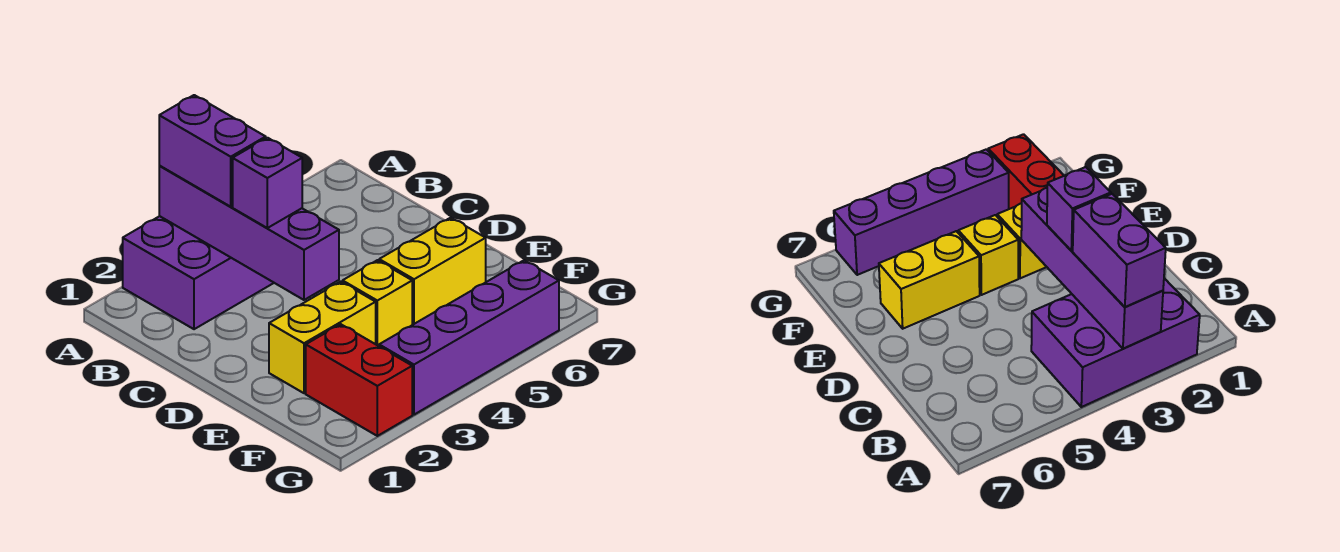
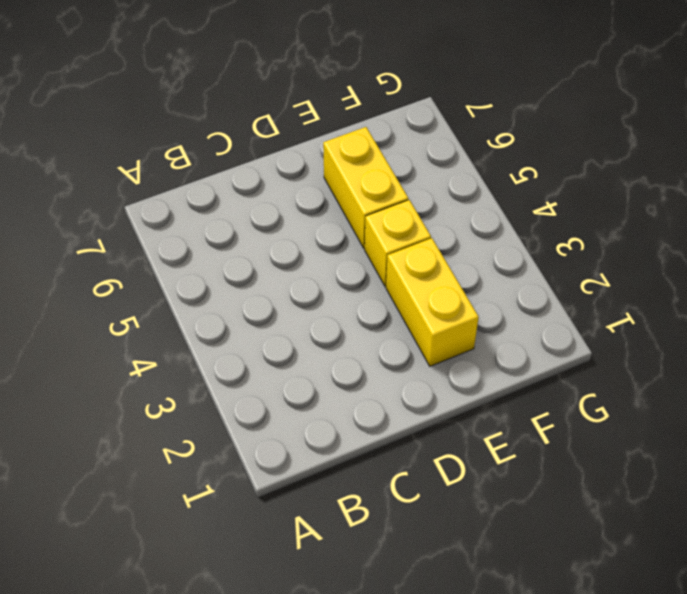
none -> purple brick A2:B4 level 1
none -> red brick F2:G2 level 1

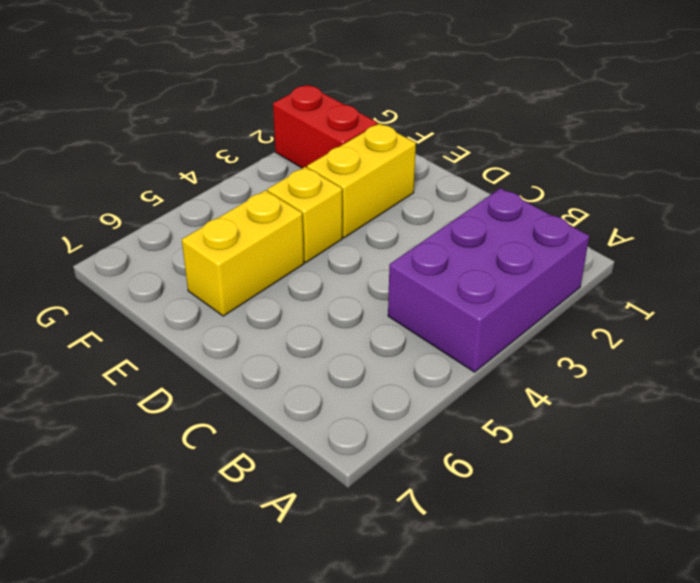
none -> purple brick G3:G6 level 1
none -> purple brick A3:D3 level 2

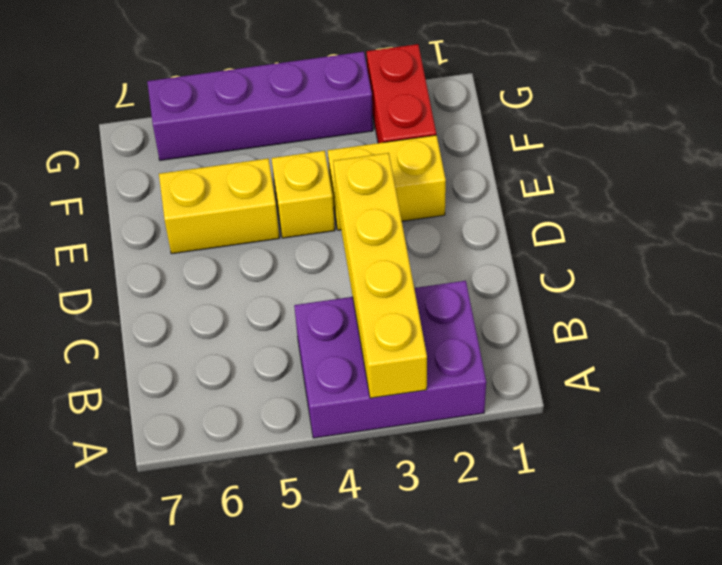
yellow brick A3:D3 level 2 -> purple brick A3:D3 level 2
none -> purple brick A3:B3 level 3
none -> purple brick C3 level 3

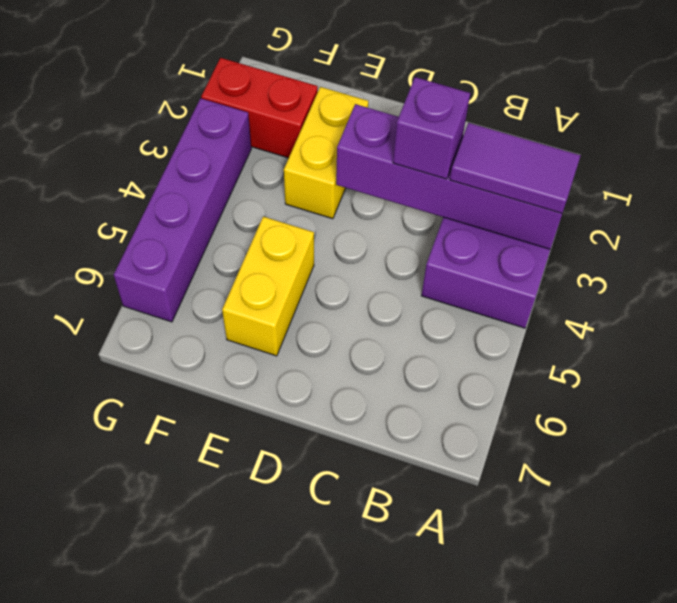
purple tile A3:B3 level 3 -> purple brick A3:B3 level 3
none -> yellow brick E4 level 1

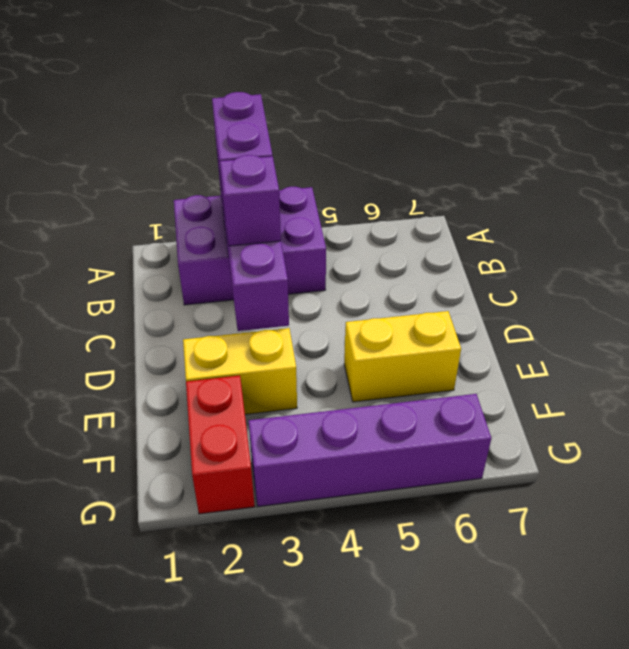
none -> yellow brick E4 level 1

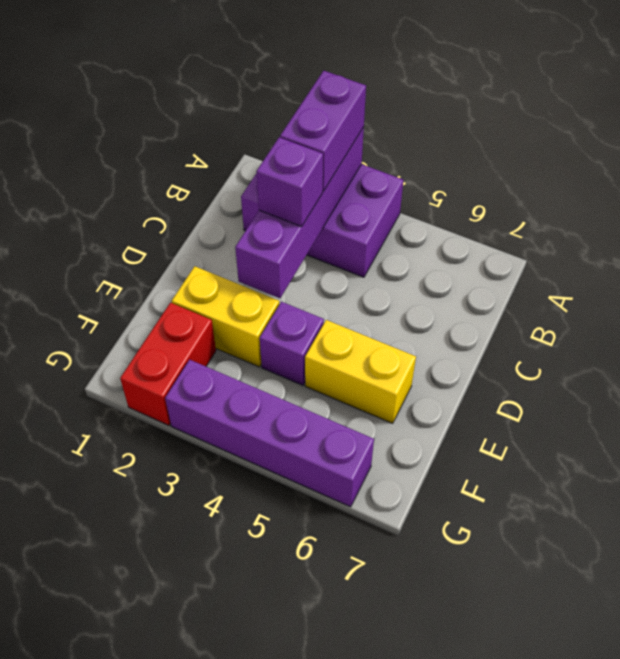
purple brick E4 level 1 -> yellow brick E4 level 1

